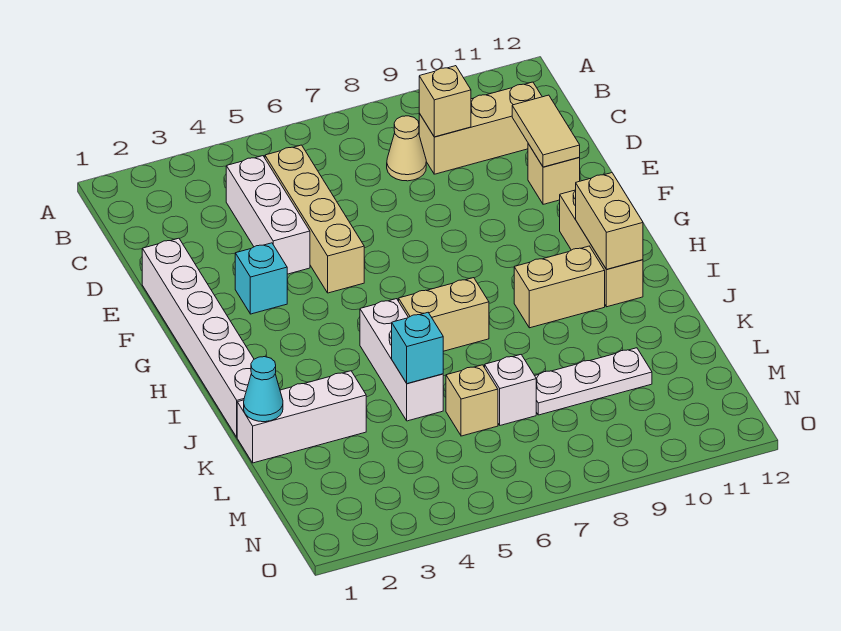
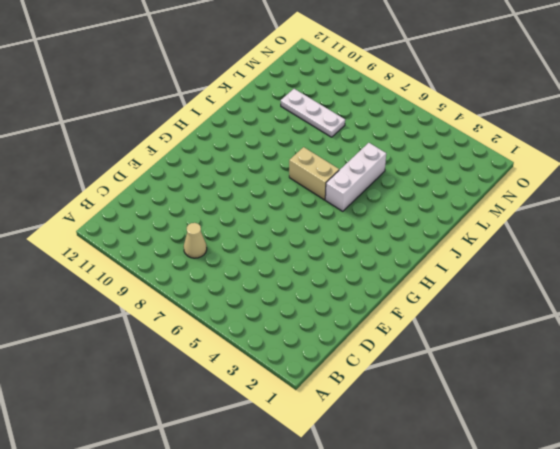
none -> white brick C4:E4 level 1
none -> tan brick C5:F5 level 1
none -> tan brick C9:C11 level 1

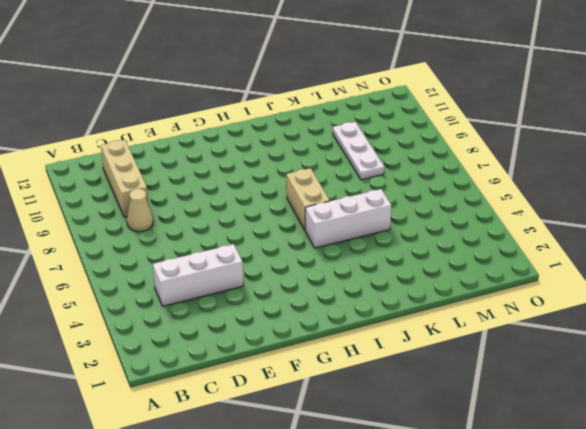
none -> tan brick C5:F5 level 1
none -> white brick E1:J1 level 1
none -> tan brick E11 level 1

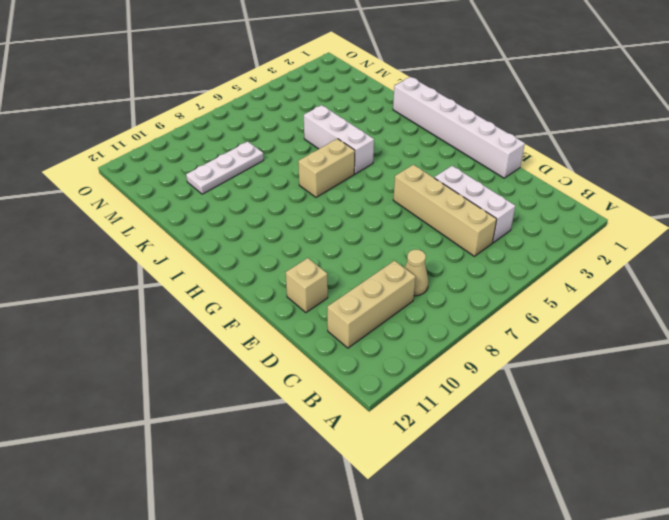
none -> cyan brick F3 level 1
none -> tan brick G11:I11 level 1
none -> tan brick I9:I10 level 1

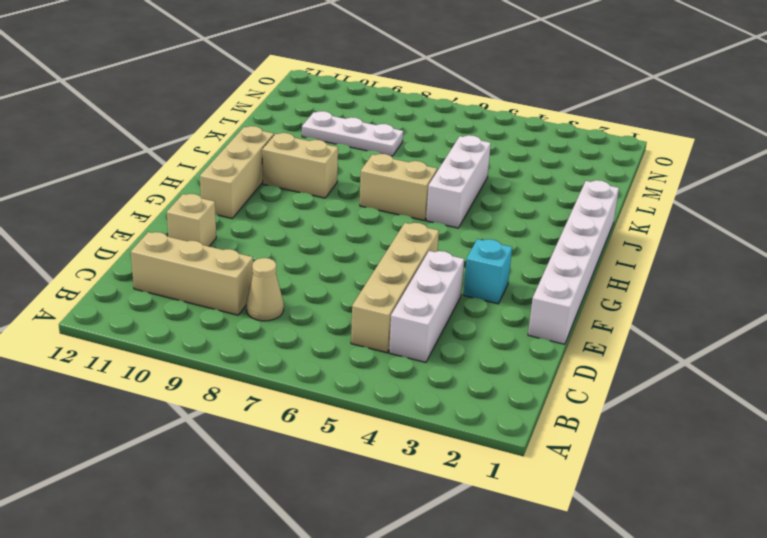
none -> white brick K1:K3 level 1
none -> tan brick L6 level 1
none -> white brick L7 level 1

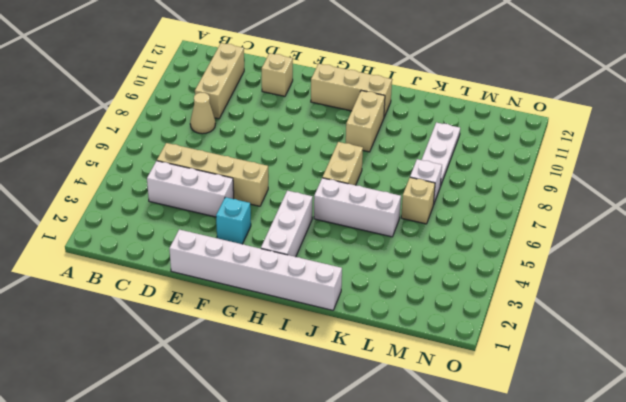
white brick H2:H4 level 1 -> white brick K1:K3 level 1
none -> tan brick C9 level 2
none -> tan tile D11:E11 level 2
none -> tan brick H11:I11 level 2

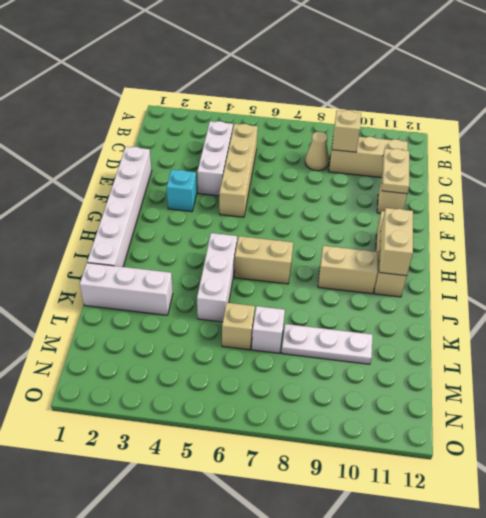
tan plate D11:E11 level 2 -> tan tile D11:E11 level 2
none -> cyan cone K1 level 2
none -> cyan brick K5 level 2

